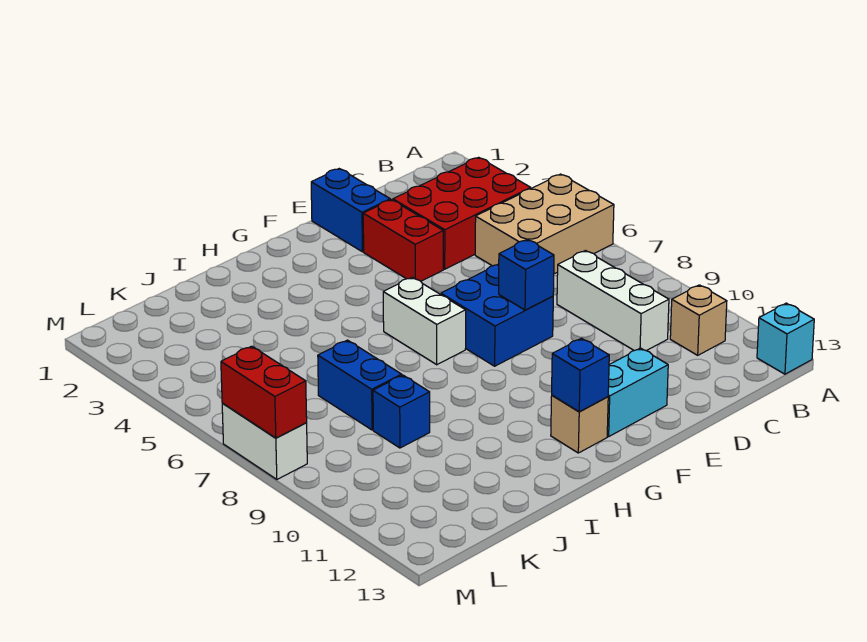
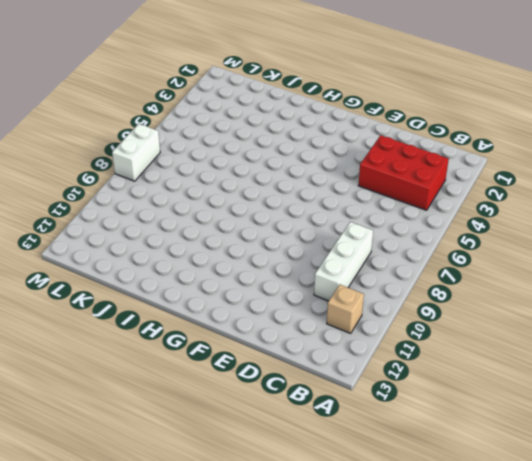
none -> tan brick A5:C6 level 1
none -> cyan brick A13 level 1
none -> blue brick E1:E2 level 1

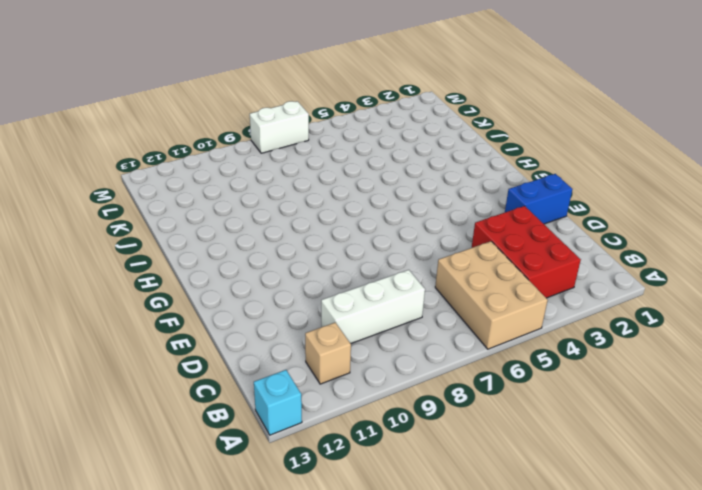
none -> red brick E3:E4 level 1
none -> blue brick E7:F8 level 1
none -> cyan brick E12:F12 level 1

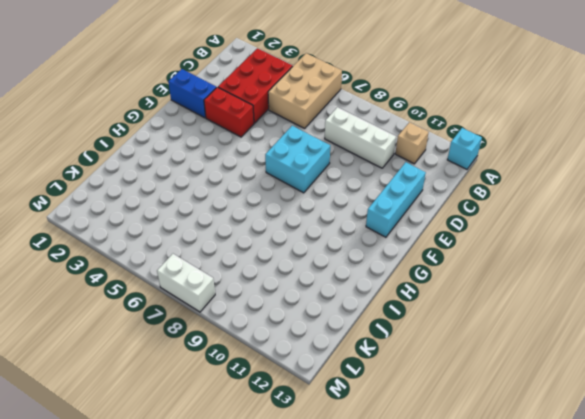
cyan brick D12:F12 level 1 -> cyan brick E12:F12 level 1
cyan brick E7:F8 level 1 -> blue brick E7:F8 level 1
none -> white brick G6:G7 level 1
none -> tan brick G12 level 1
none -> blue brick J7:J8 level 1

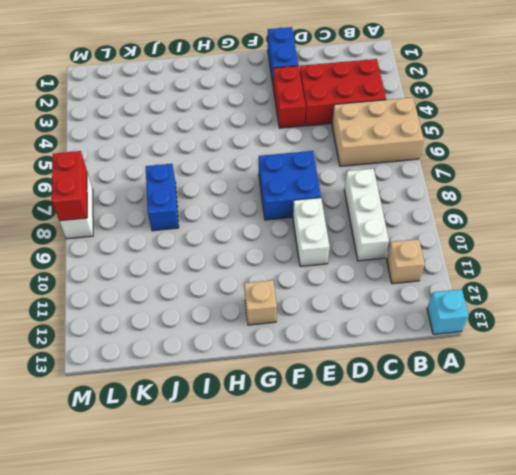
white brick E9:E10 level 1 -> white brick G6:G7 level 1
none -> cyan brick E12:F12 level 1
none -> blue brick J9 level 1
none -> blue brick E8 level 2

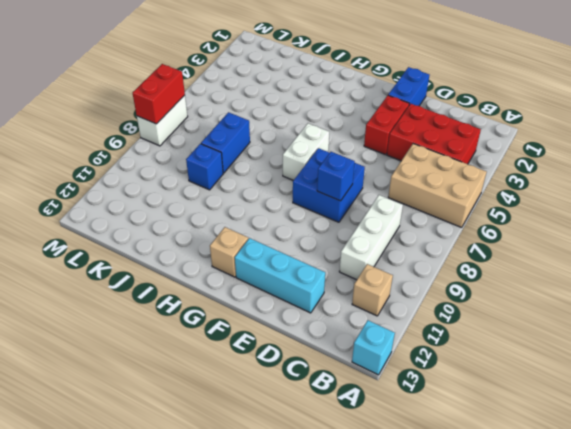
cyan brick D12:F12 level 1 -> cyan brick E12:F12 level 1
none -> blue brick G12 level 2

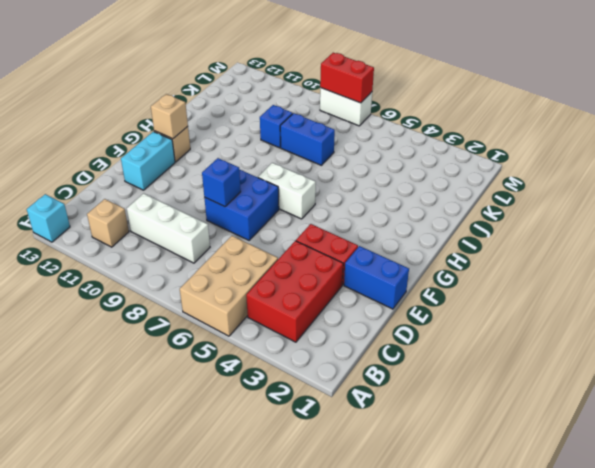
tan brick G12 level 2 -> blue brick G12 level 2

